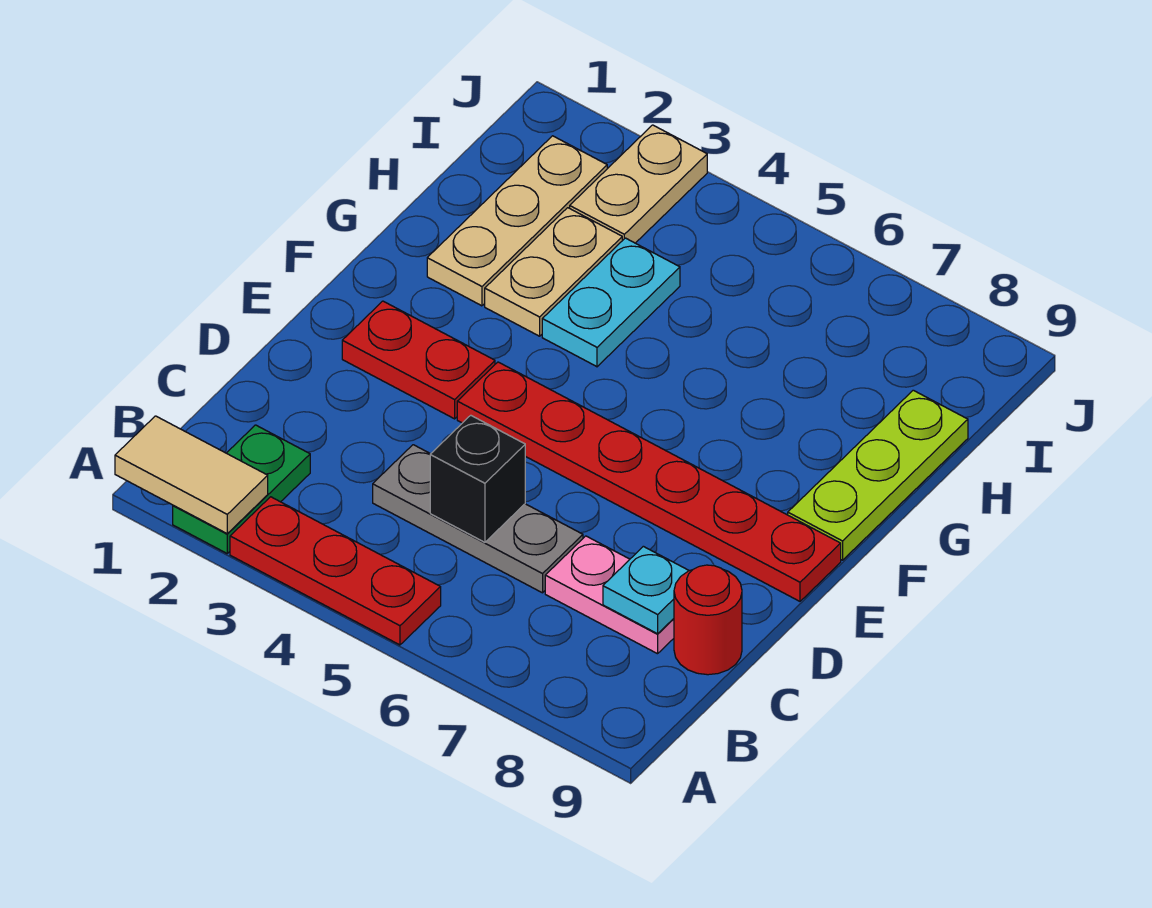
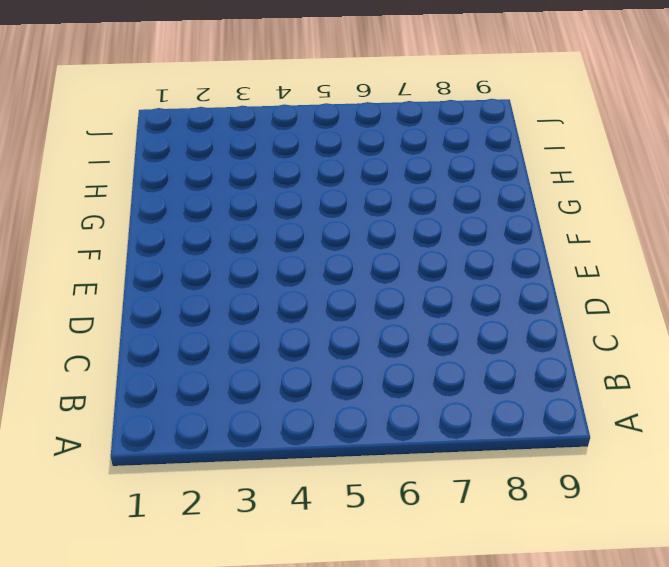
none -> green plate A2:B2 level 1
none -> red plate A3:A5 level 1
none -> grey plate C4:C6 level 1

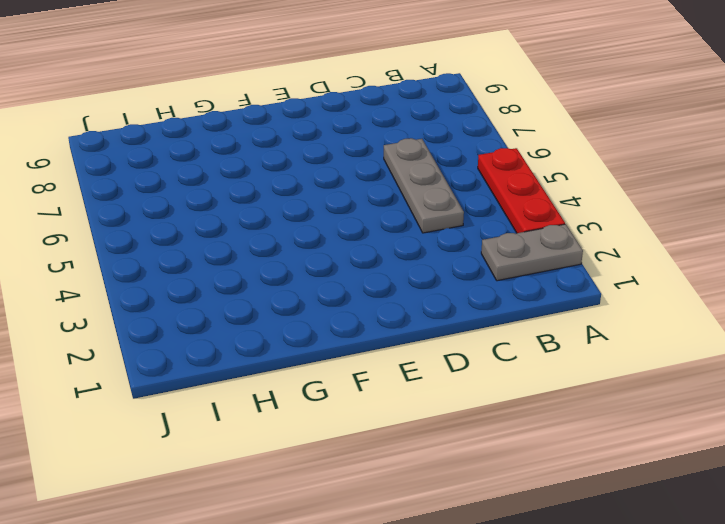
grey plate A2:B2 level 1 -> green plate A2:B2 level 1
none -> pink plate C7:C8 level 1
none -> red round brick C9 level 1
none -> red plate E2:E3 level 1

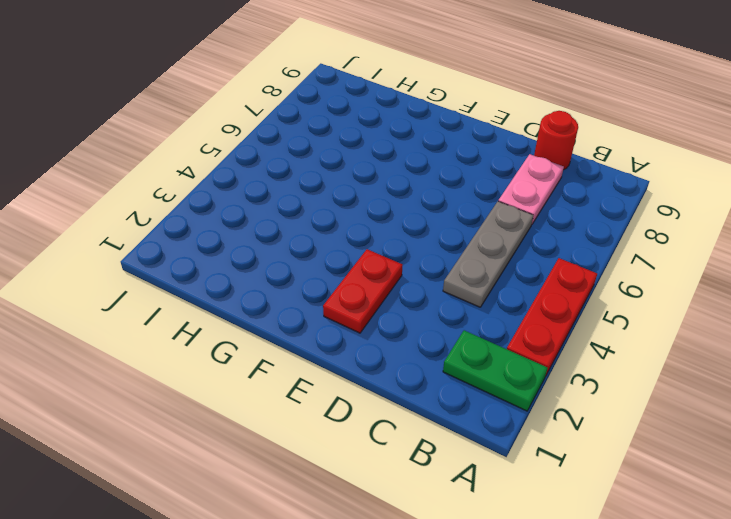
none -> red plate E4:E9 level 1
none -> lime plate F9:H9 level 1
none -> tan plate G2:I2 level 1

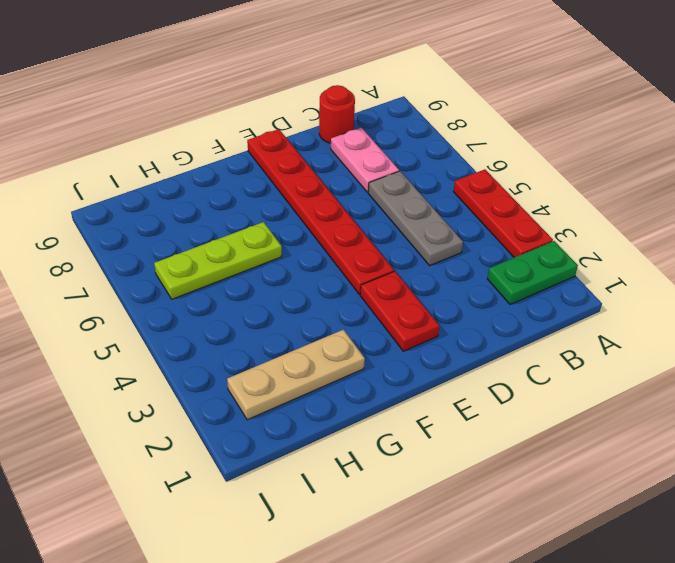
lime plate G6:I6 level 1 -> lime plate F9:H9 level 1
none -> tan plate G3:H3 level 1
none -> cyan plate G4:H4 level 1
none -> tan plate I3:J3 level 1

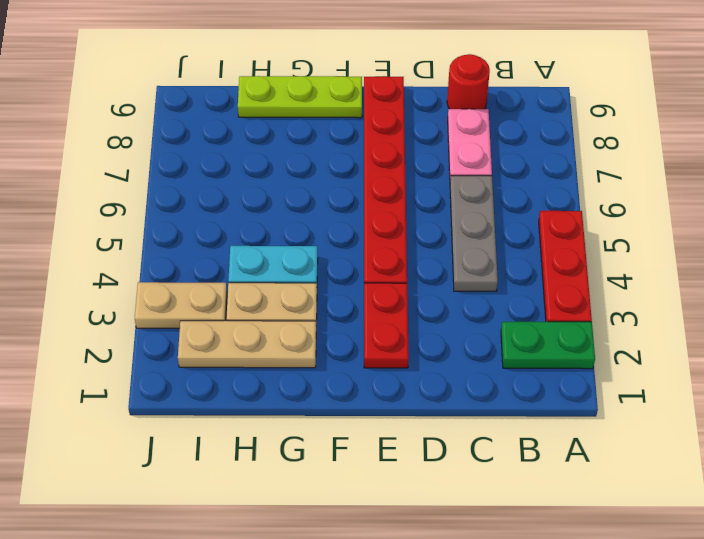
none -> tan tile A1:A2 level 2
none -> black brick C5 level 2
none -> cyan plate C8 level 2

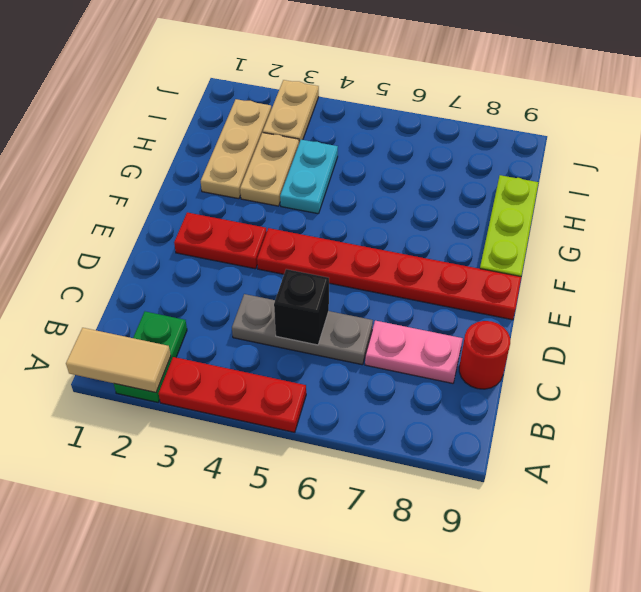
none -> cyan plate C8 level 2

